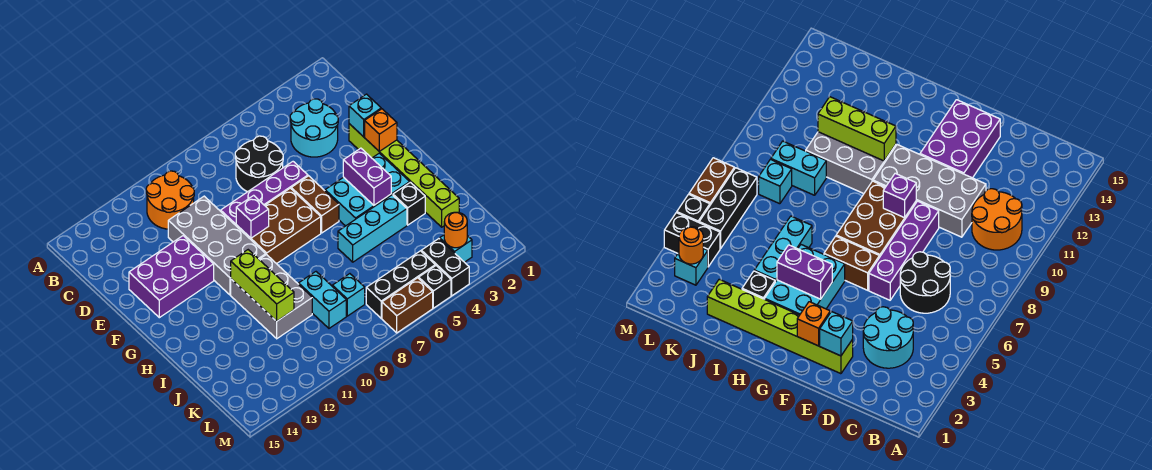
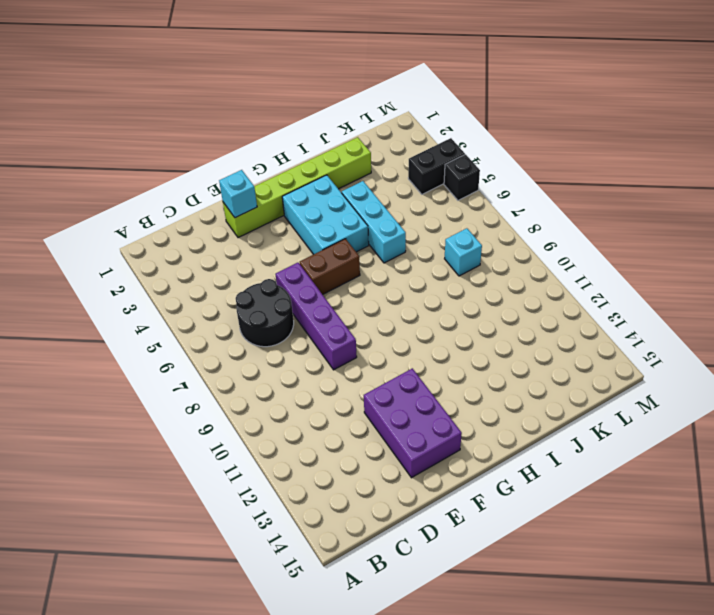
none -> orange round brick B10:C11 level 1
none -> cyan round brick C3:D4 level 1
none -> grey brick D10:G11 level 1

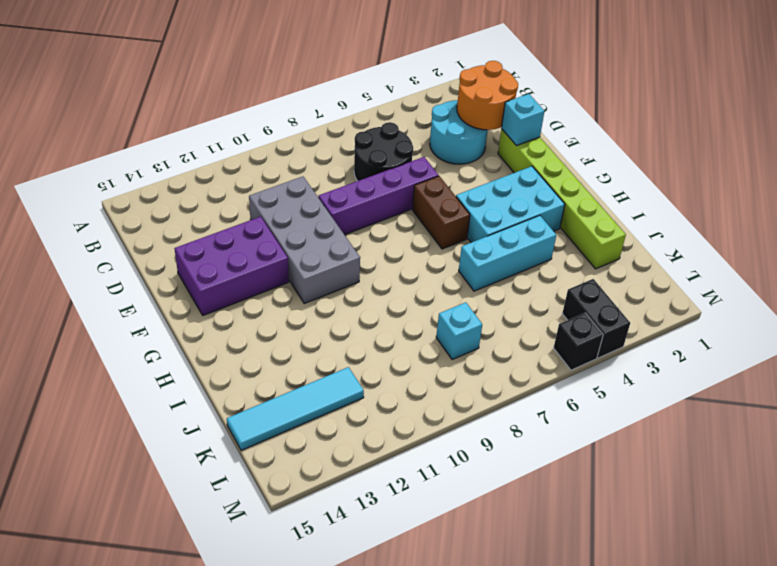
orange round brick C2:D3 level 2 -> orange round brick B10:C11 level 1
cyan tile K12:K15 level 1 -> none
none -> brown brick F7:G9 level 1
none -> grey brick H10:J11 level 1
none -> black brick I3 level 1

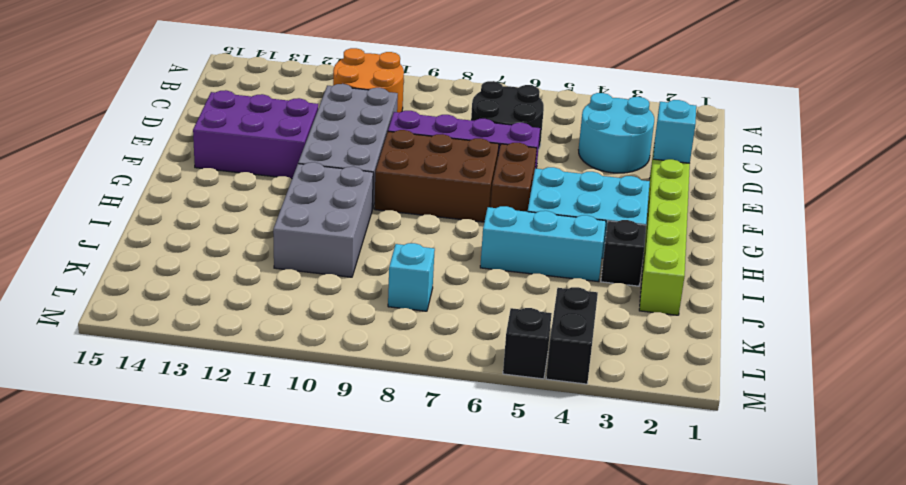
none -> cyan brick J9:K9 level 1
none -> cyan brick L3 level 1
none -> black brick L5:L7 level 1

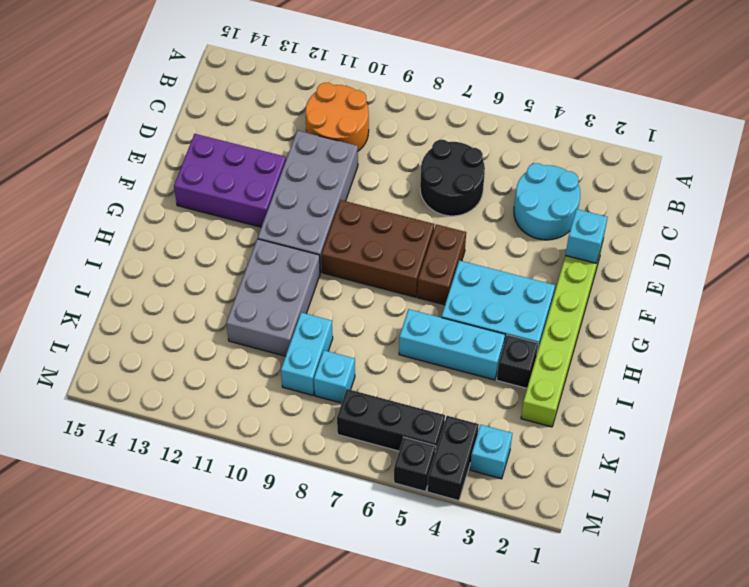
none -> purple brick E6:E9 level 1
none -> brown brick M6:M7 level 1
none -> orange brick F2 level 2

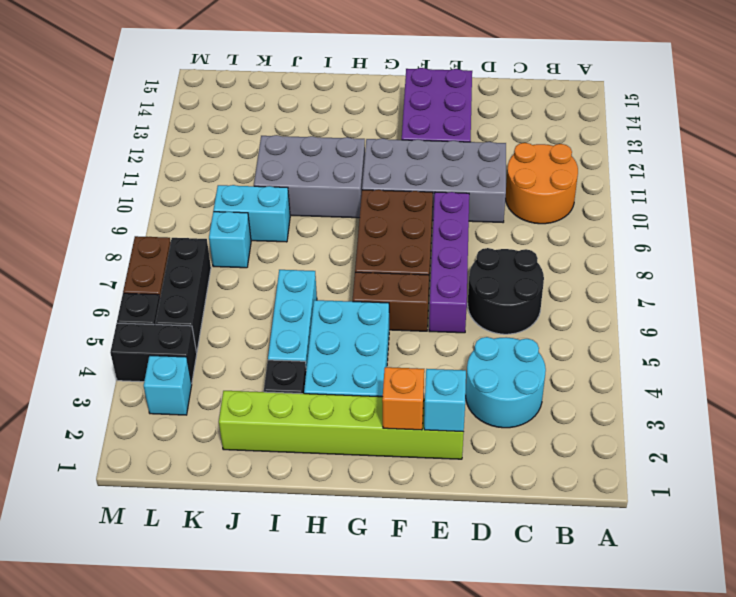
none -> purple brick F9 level 2
none -> purple brick G4:H4 level 2
none -> lime brick H11:J11 level 2

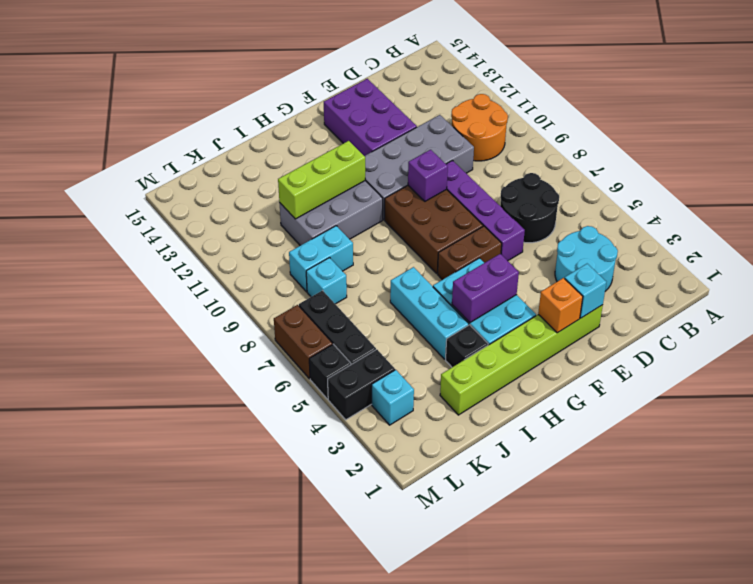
none -> orange round brick L3 level 2

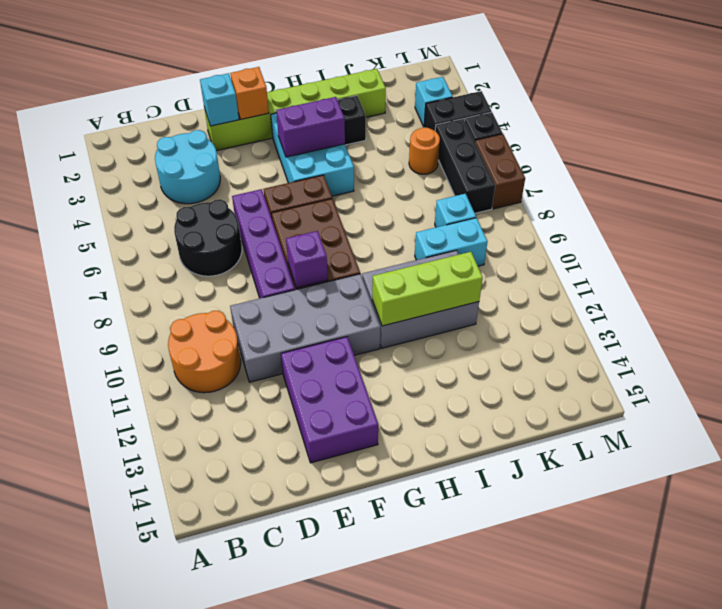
orange round brick K5 level 1 -> orange round brick L3 level 2
none -> cyan brick I4:I6 level 1

